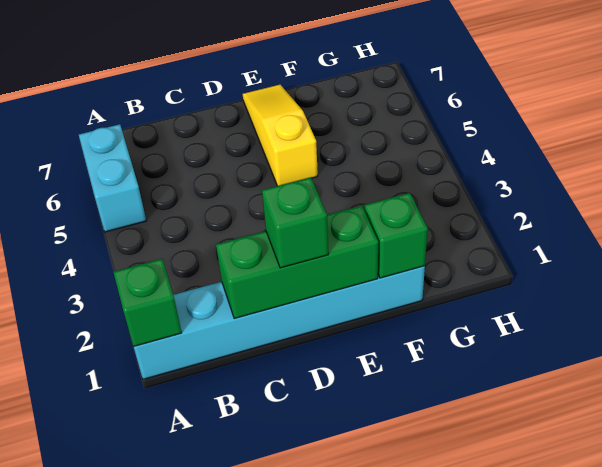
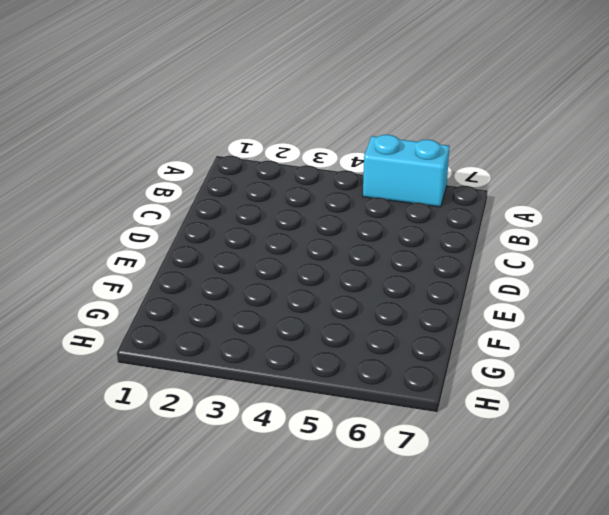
none -> cyan brick A1:F1 level 1
none -> yellow slope E5:E7 level 1 top 5

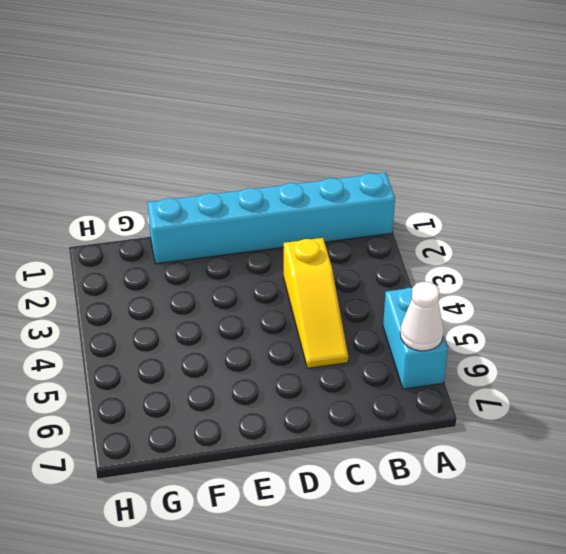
white cone A6 level 2 -> none
yellow slope C3:C5 level 1 top 3 -> yellow slope E5:E7 level 1 top 5
none -> green brick A1 level 2
none -> green brick C1:E1 level 2

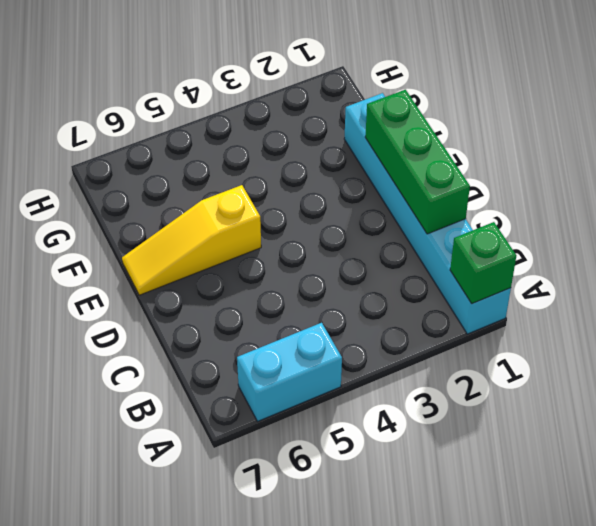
none -> green brick F1 level 2
none -> green brick D1 level 3

